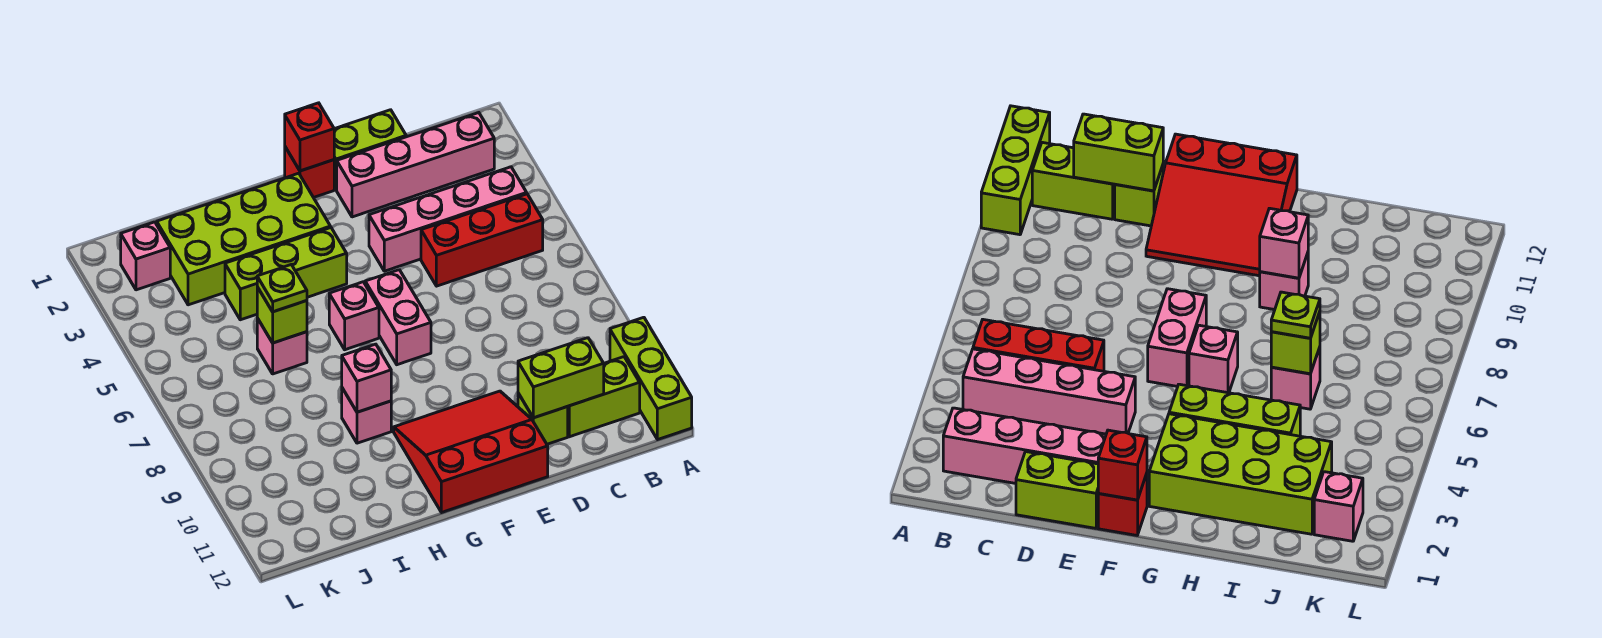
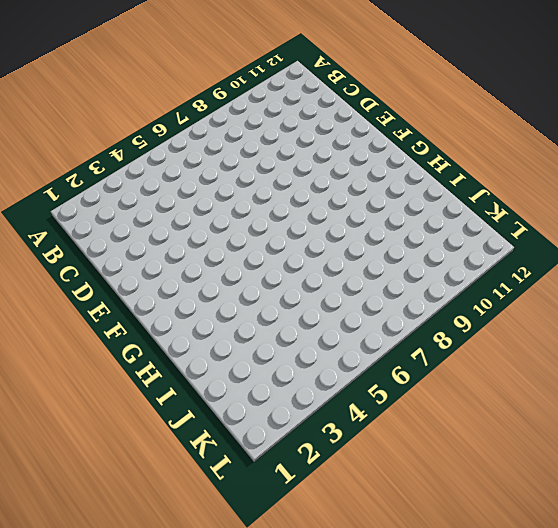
none -> lime brick A10:A12 level 1
none -> pink brick B2:E2 level 1
none -> pink brick B4:E4 level 1

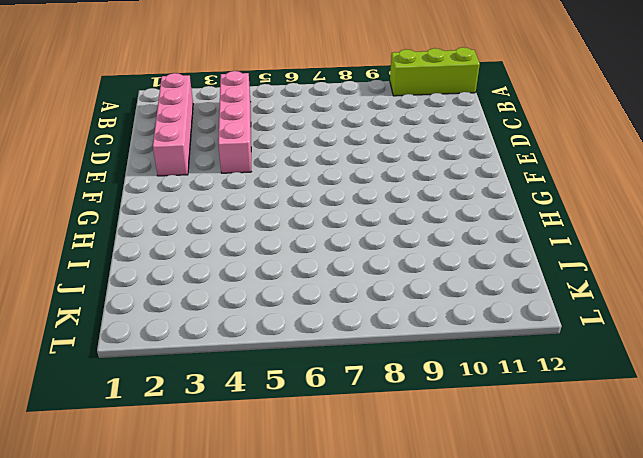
none -> red brick B5:D5 level 1
none -> lime brick B11:C11 level 1
none -> lime brick D1:E1 level 1

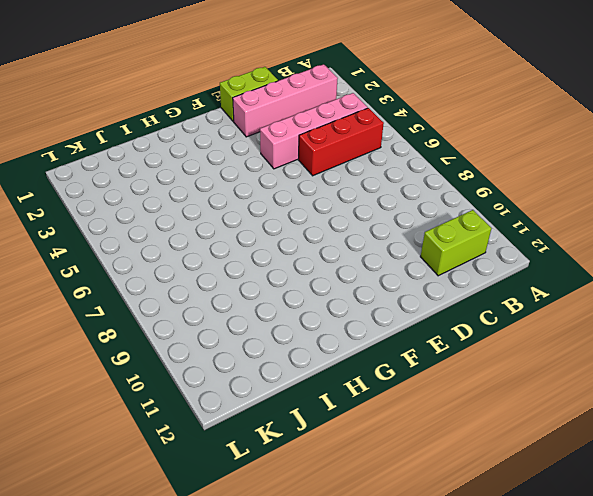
none -> lime brick A10:A12 level 1
none -> lime brick D11 level 1
none -> red slope E10:G12 level 1 top 12

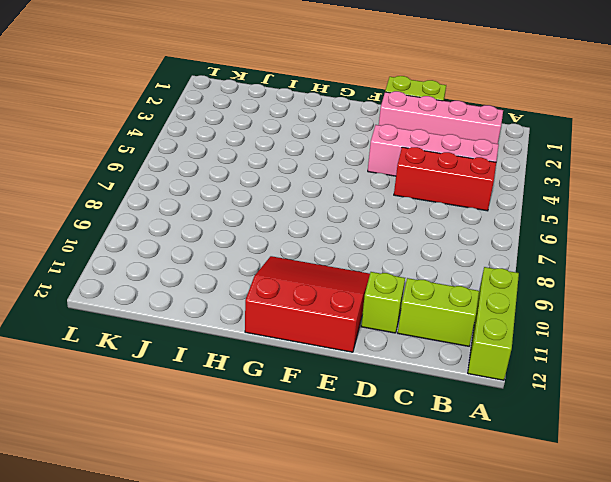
none -> red brick F1 level 1
none -> pink brick F6:F7 level 1
none -> lime brick G2:J3 level 1

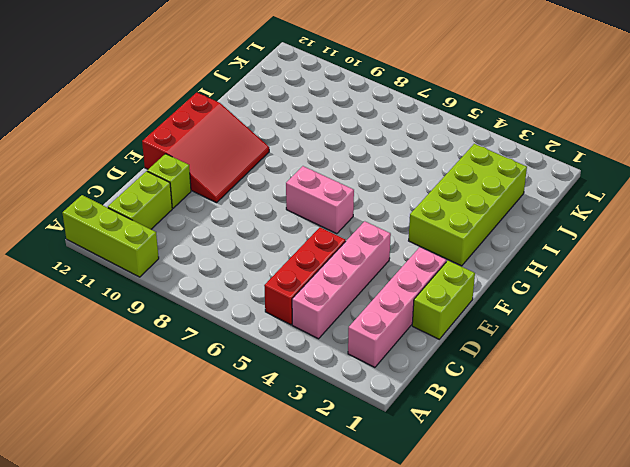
none -> red brick F1 level 1
none -> lime brick G4:I4 level 1
none -> pink brick G6 level 1

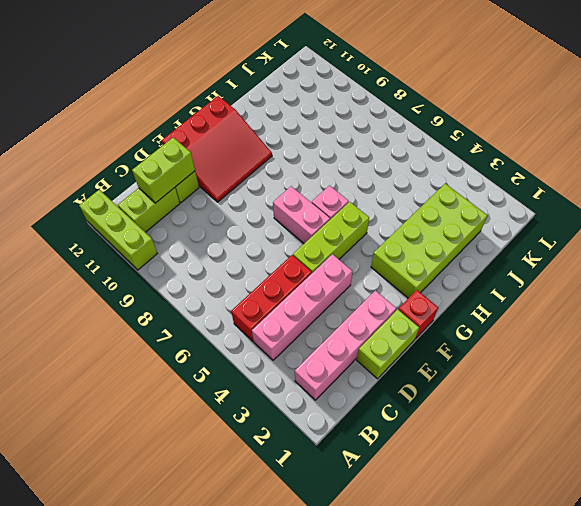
lime brick E5:G5 level 1 -> lime brick G4:I4 level 1
none -> pink brick H9 level 1
none -> pink brick I6 level 1
none -> pink brick K2 level 1

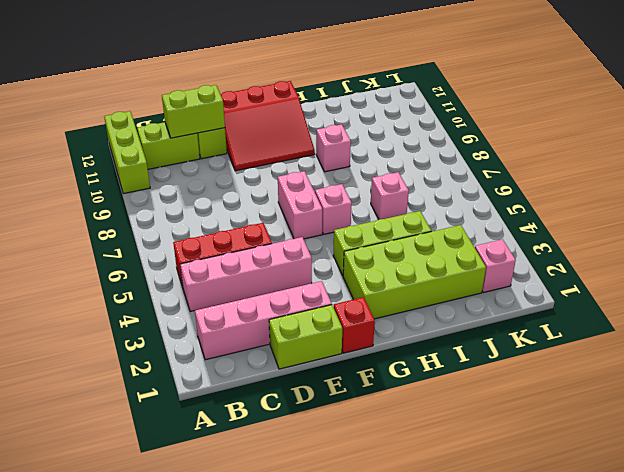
none -> red brick F1 level 2
none -> pink brick H9 level 2
none -> lime brick I6 level 2

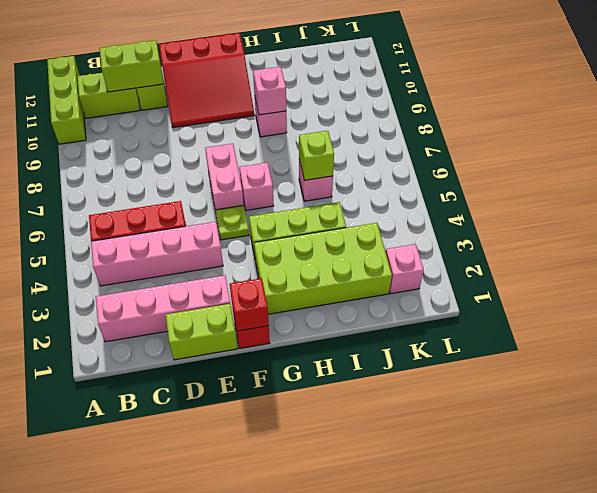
lime plate F5 level 1 -> lime plate I6 level 3

